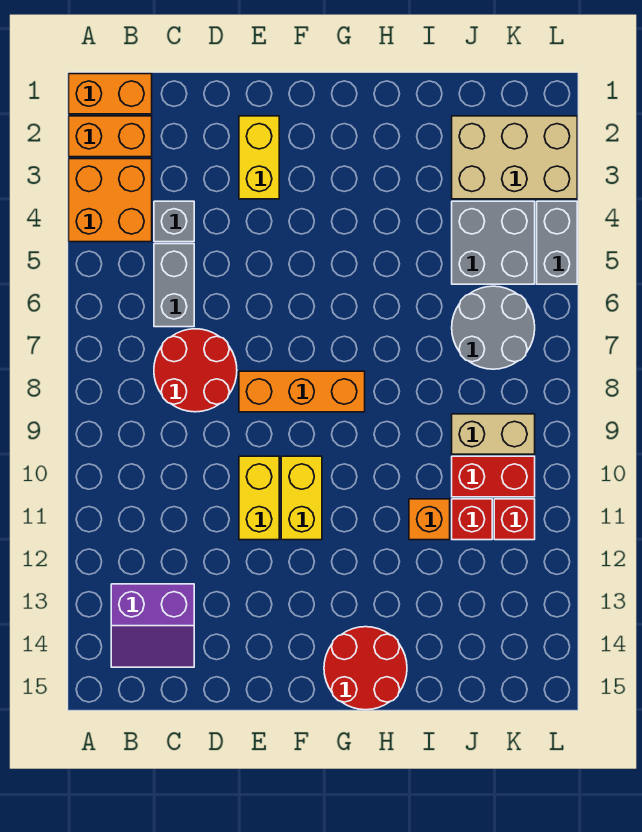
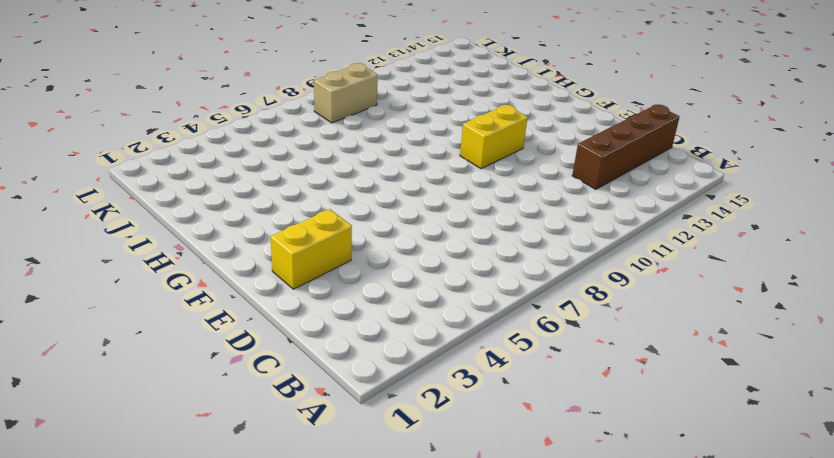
brown brick C12:C15 level 1 -> purple slope B13:C14 level 1 top 13
tan brick K8:K9 level 1 -> tan brick J9:K9 level 1
none -> orange brick A1:B1 level 1
none -> orange brick A2:B2 level 1
none -> orange brick A3:B4 level 1

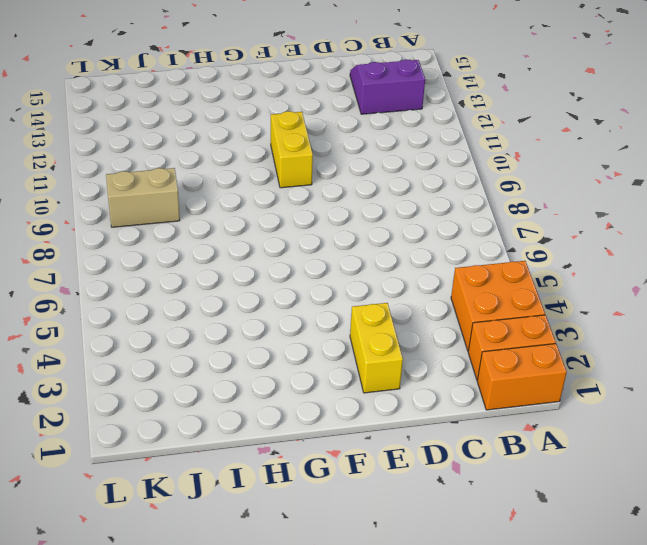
none -> grey brick C4 level 1
none -> grey brick C5:C6 level 1
none -> red round brick C7:D8 level 1

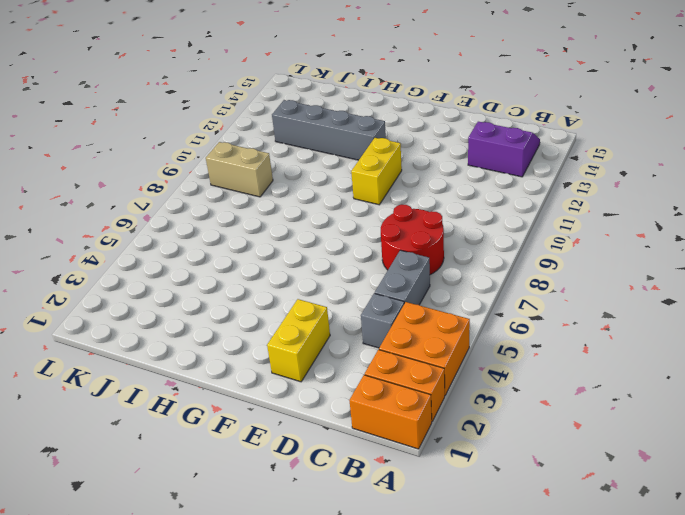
grey brick G12:J12 level 1 -> none
none -> orange brick E8:G8 level 1
none -> yellow brick E10:E11 level 1
none -> red round brick G14:H15 level 1

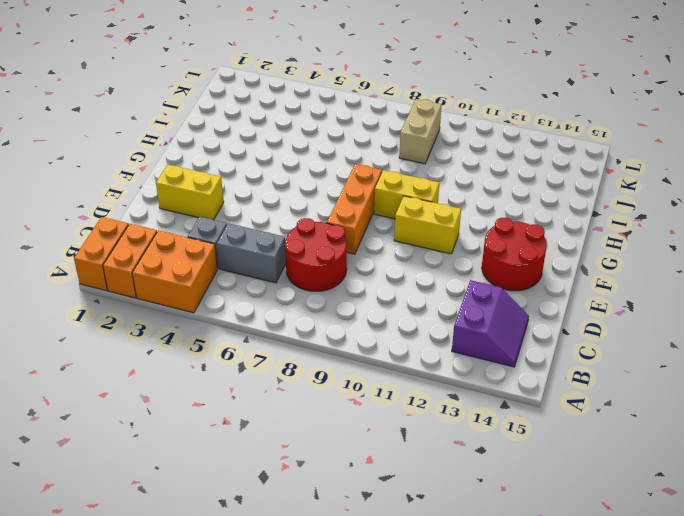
red round brick E13:F14 level 1 -> red round brick G14:H15 level 1
yellow brick G9:G10 level 1 -> yellow brick E10:E11 level 1
none -> orange brick I11 level 1
none -> tan brick J2:L3 level 1
none -> grey brick J4:K5 level 1

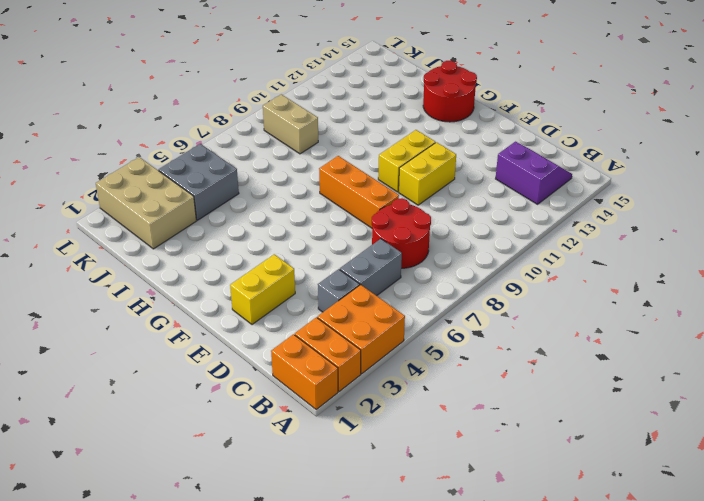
none -> orange brick I11 level 1
none -> grey round brick J6:K7 level 1
none -> red brick J10:K10 level 1

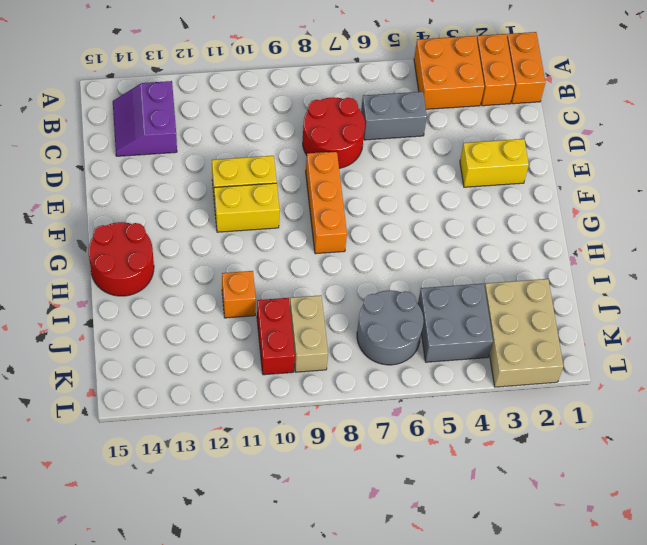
none -> grey brick C4 level 1
none -> red brick J11 level 1
none -> red brick K11 level 1

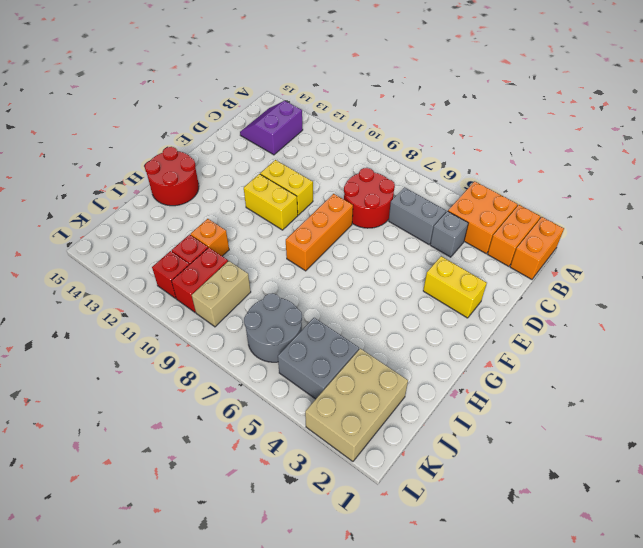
none -> grey brick L4:L5 level 1

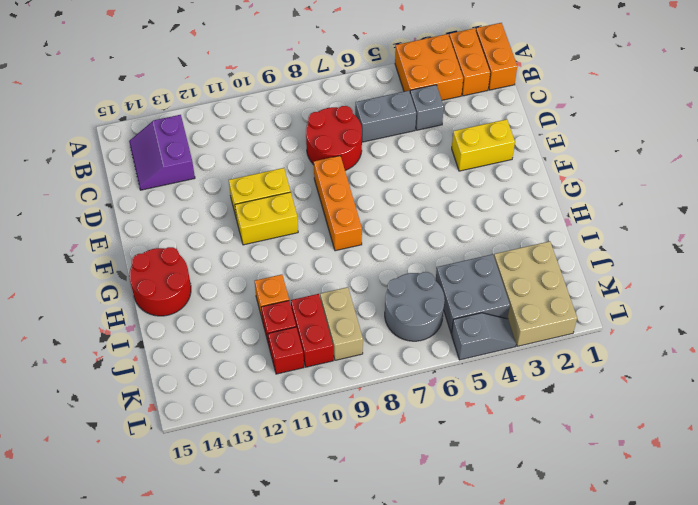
grey slope L4:L5 level 1 top 5 -> grey brick L4:L5 level 1

